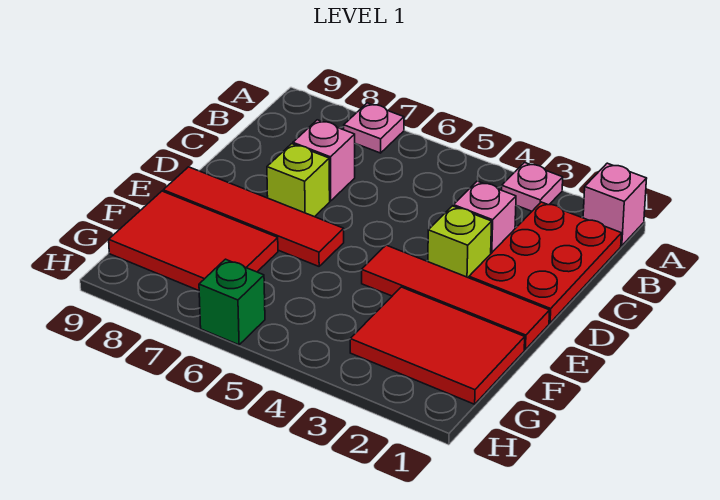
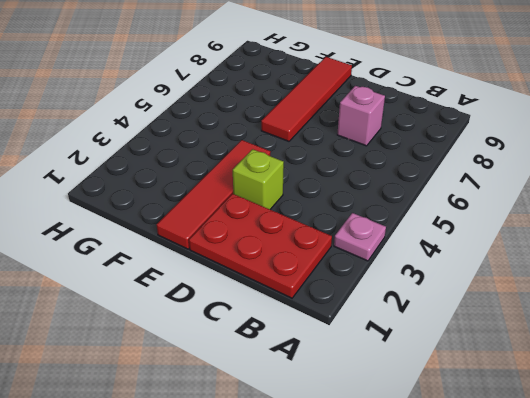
none -> pink brick A1 level 1
none -> pink plate A7 level 1
none -> pink brick C3 level 1

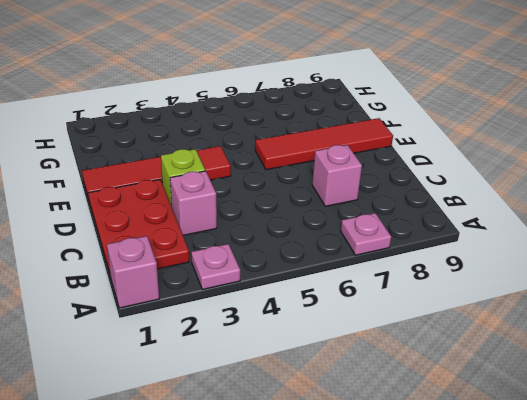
none -> lime brick D7 level 1
none -> red tile F1:G3 level 1
none -> red tile F7:G9 level 1

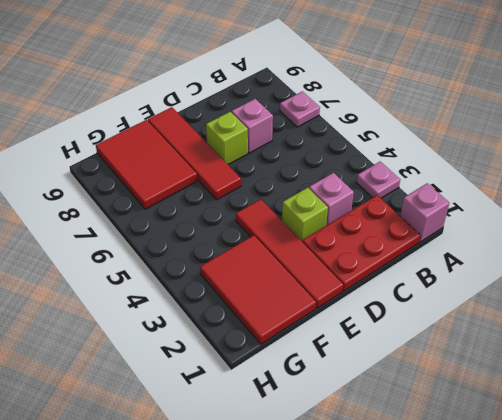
none -> green brick H6 level 1

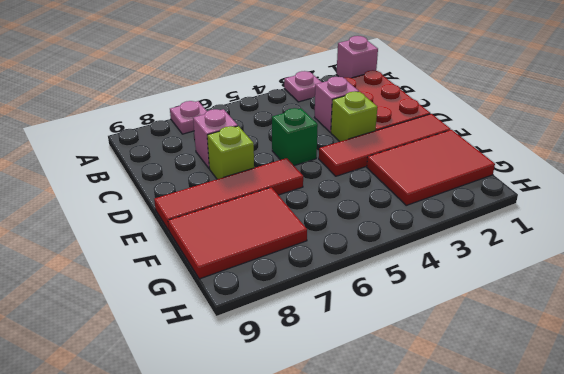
green brick D5 level 1 -> green brick H6 level 1

